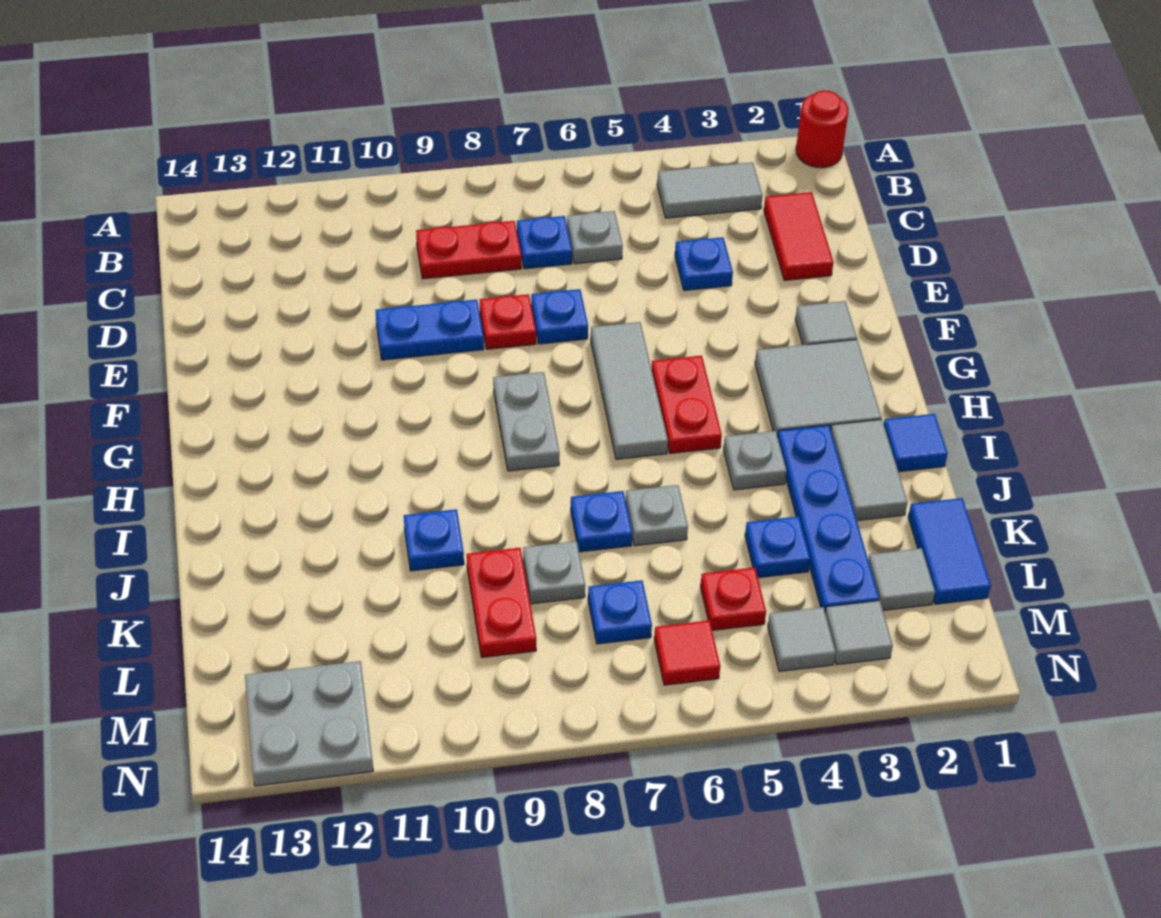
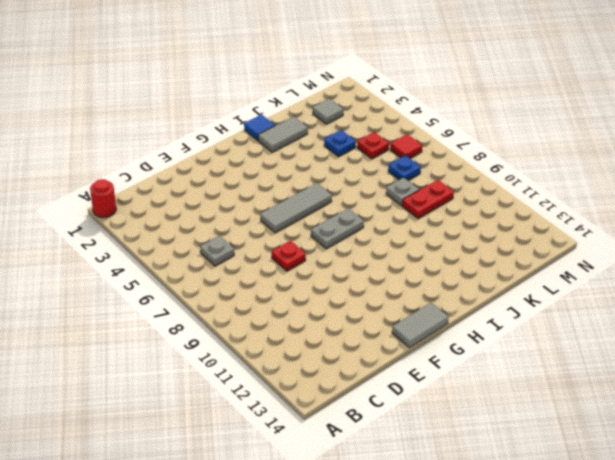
grey tile F14:G14 level 1 -> grey tile B3:B4 level 1
none -> red tile C2:D2 level 1
none -> blue plate C7 level 1
none -> red plate C8:C9 level 1
none -> blue plate D4 level 1

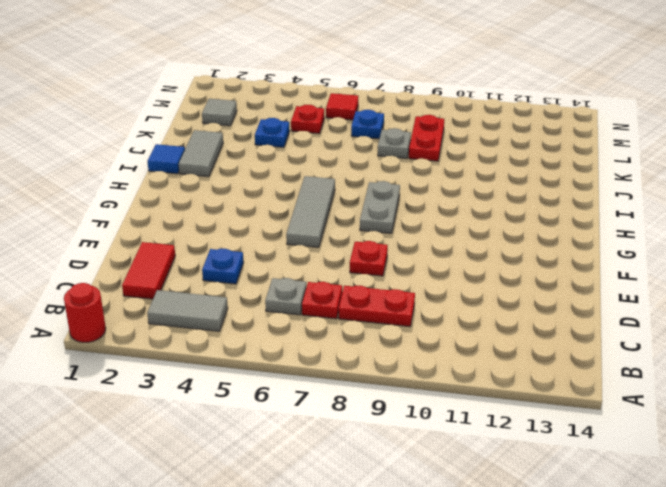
red plate C7 level 1 -> blue plate C7 level 1
none -> blue plate E7 level 1
none -> blue plate E9:E10 level 1
none -> grey tile F2 level 1
none -> grey tile G2:H3 level 1

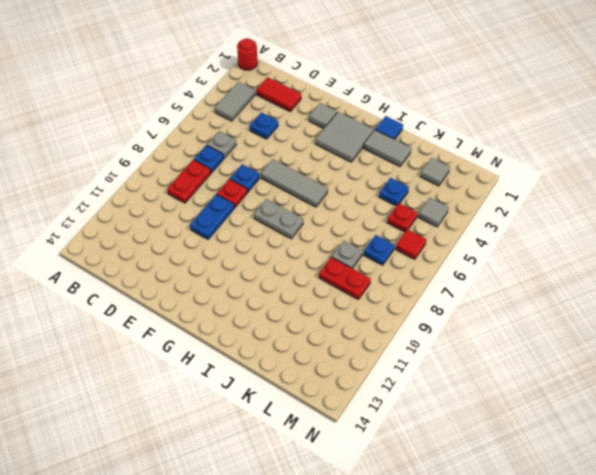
none -> red plate G5:H5 level 1
none -> blue plate I3:L3 level 1
none -> grey plate I4 level 1
none -> grey plate J6 level 1

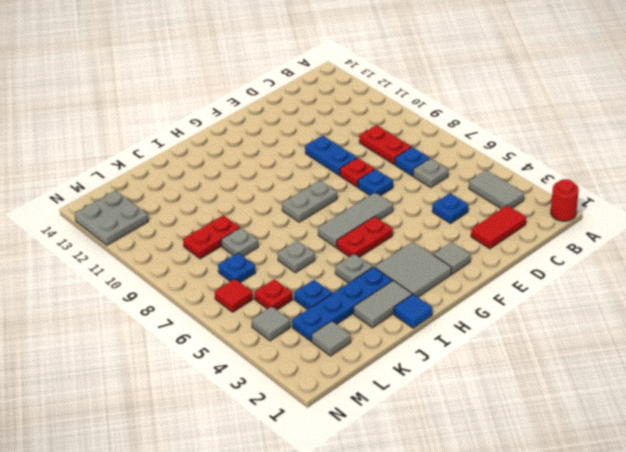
none -> blue plate J7 level 1
none -> blue plate J10 level 1
none -> blue tile K1:L1 level 1
none -> grey tile M3 level 1

